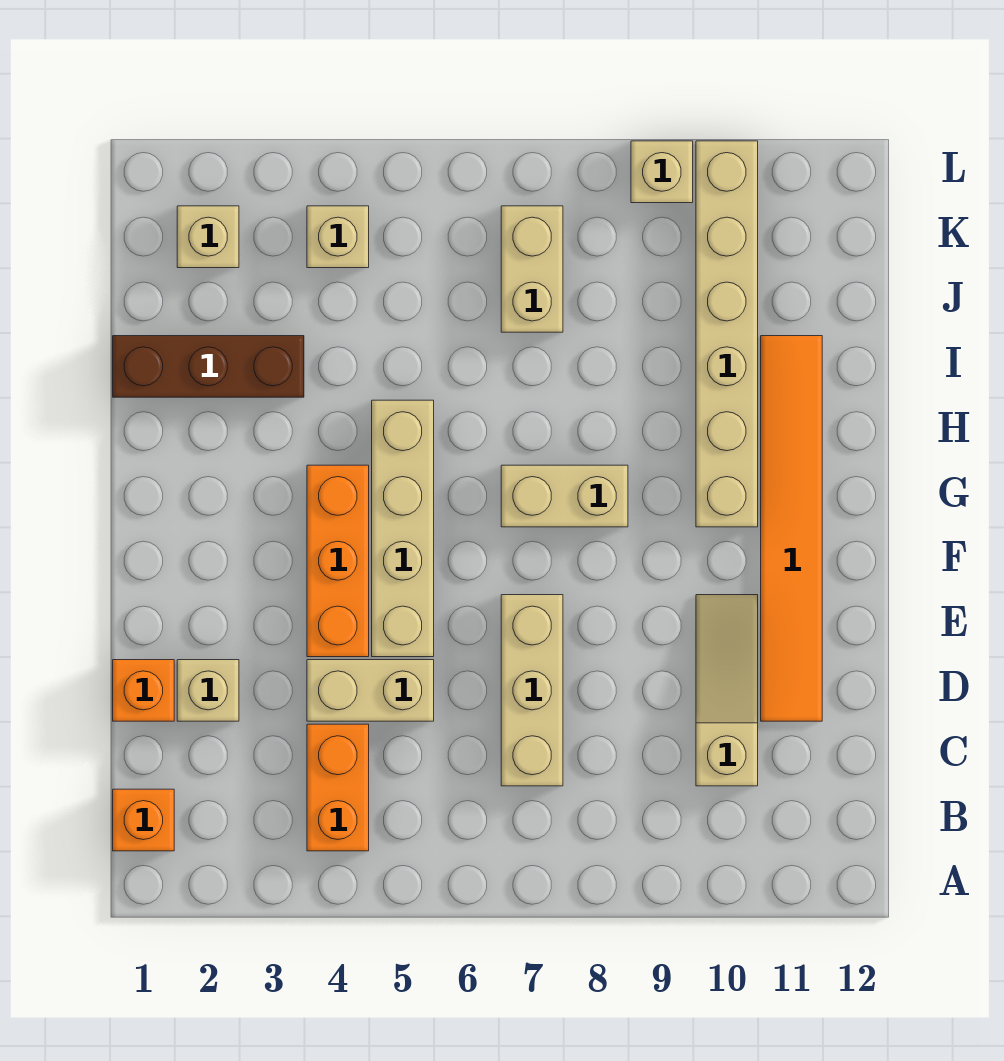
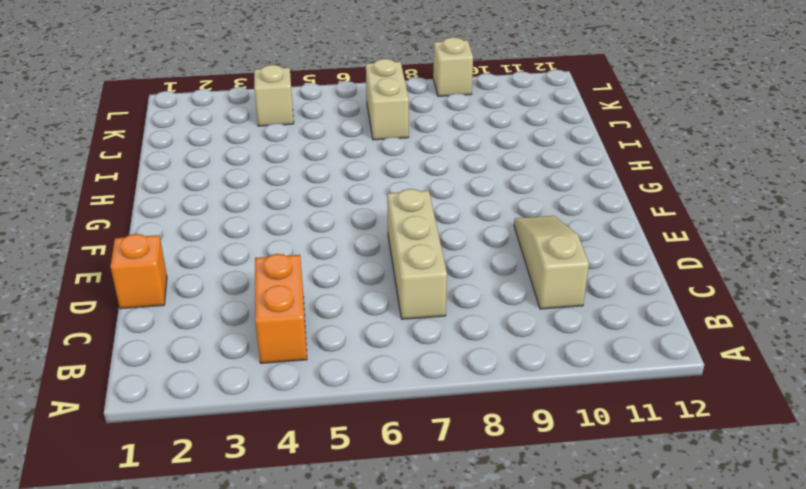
none -> orange brick B1 level 1
none -> tan brick D2 level 1
none -> tan brick D4:D5 level 1

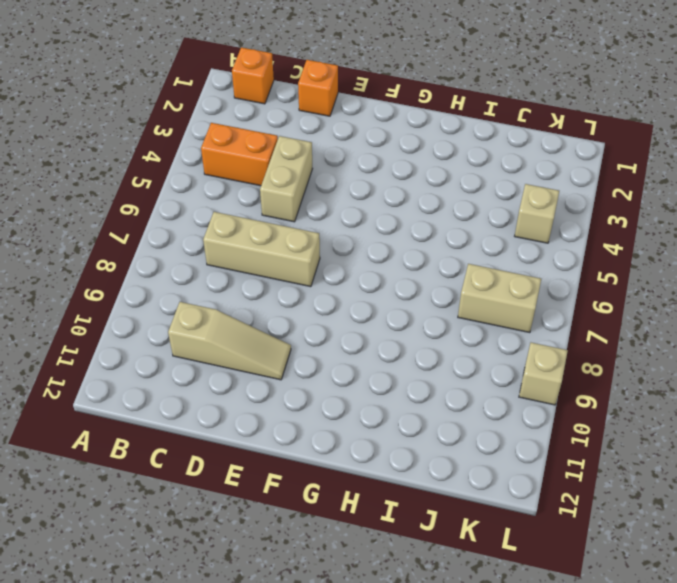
none -> tan brick D2 level 1
none -> orange tile D11:I11 level 1
none -> orange brick E4:G4 level 1

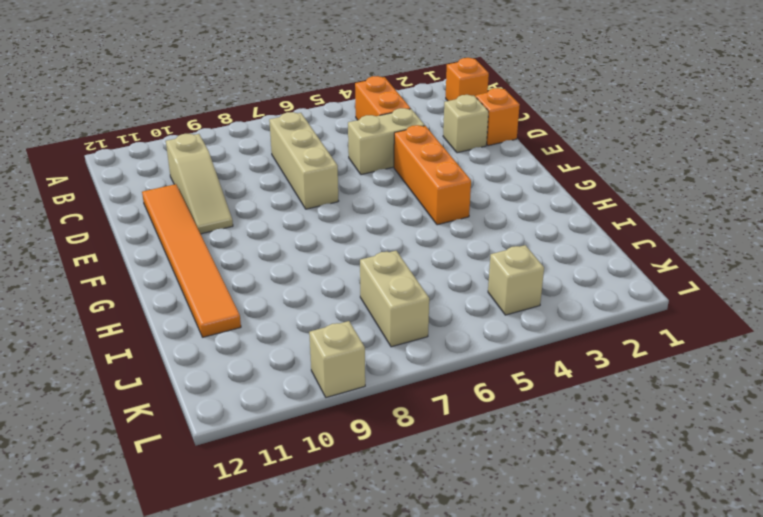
none -> tan brick E5:H5 level 1
none -> tan brick G7:G8 level 1
none -> tan brick G10:L10 level 1

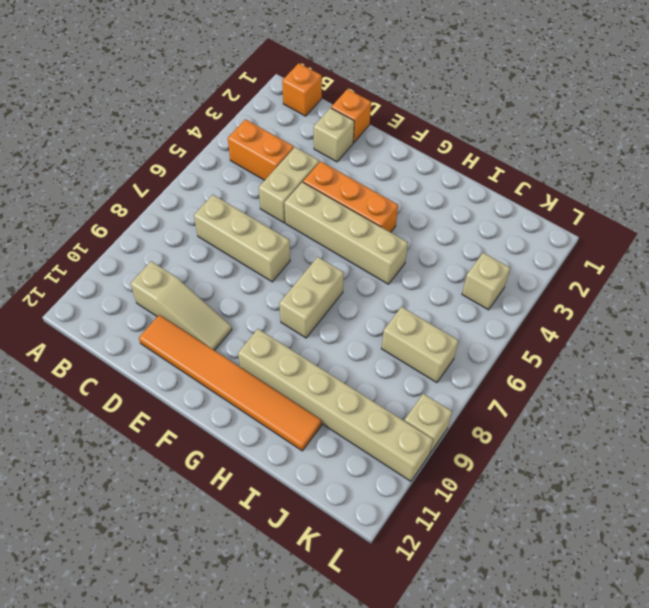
none -> brown brick I1:I3 level 1
none -> tan brick K2 level 1

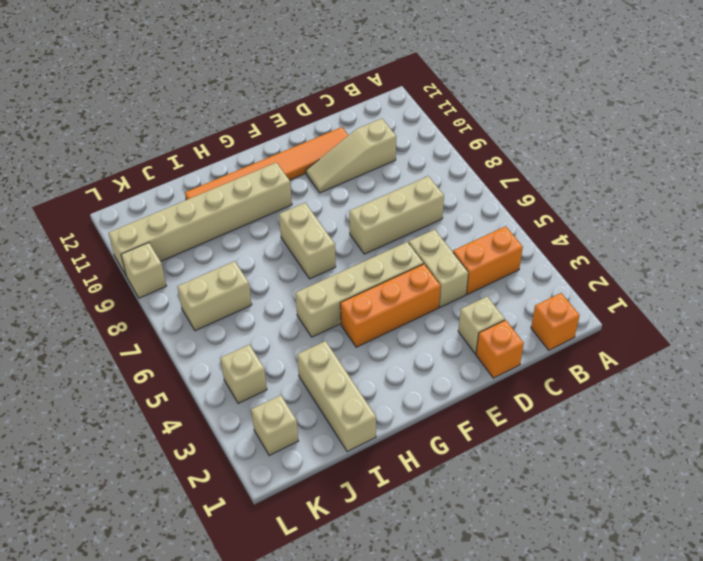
tan brick I1:I3 level 1 -> brown brick I1:I3 level 1

